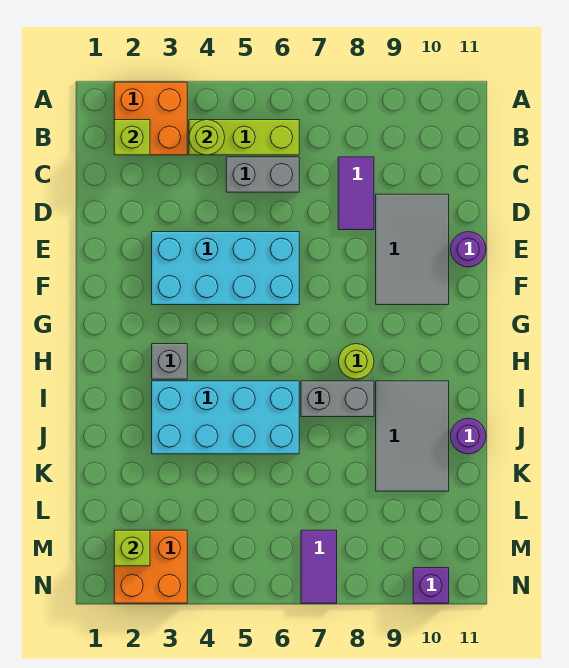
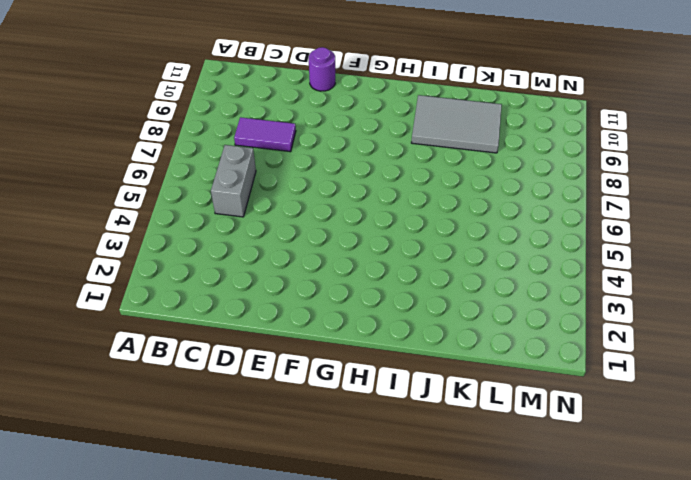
none -> orange brick A2:B3 level 1
none -> lime brick B4:B6 level 1
none -> grey tile D9:F10 level 1

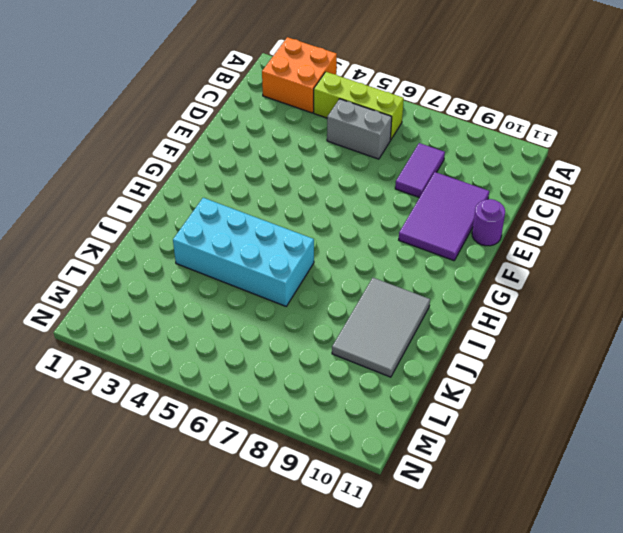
purple tile D9:F10 level 1 -> grey tile D9:F10 level 1
none -> cyan brick E3:F6 level 1
none -> grey brick H3 level 1
none -> lime round brick H8 level 1

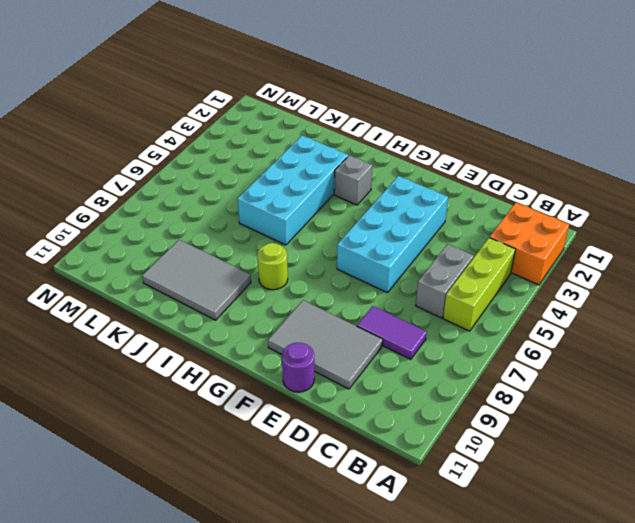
none -> grey brick I7:I8 level 1
none -> purple round brick J11 level 1
none -> orange brick M2:N3 level 1

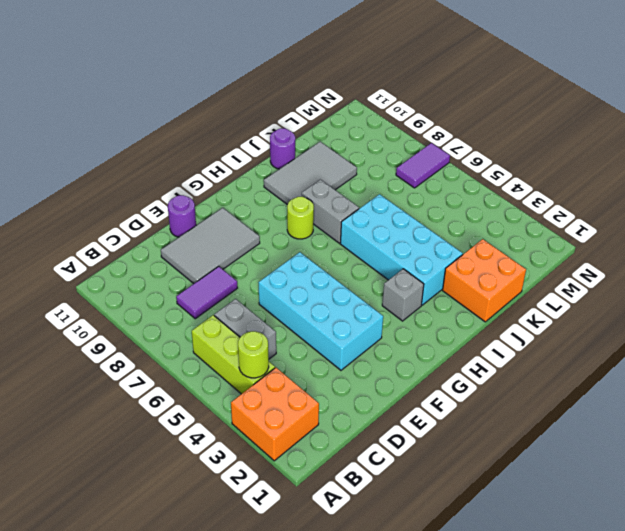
orange brick J1:K2 level 1 -> orange brick M2:N3 level 1
none -> purple brick N10 level 1
none -> lime brick B2 level 2
none -> lime brick M2 level 2

